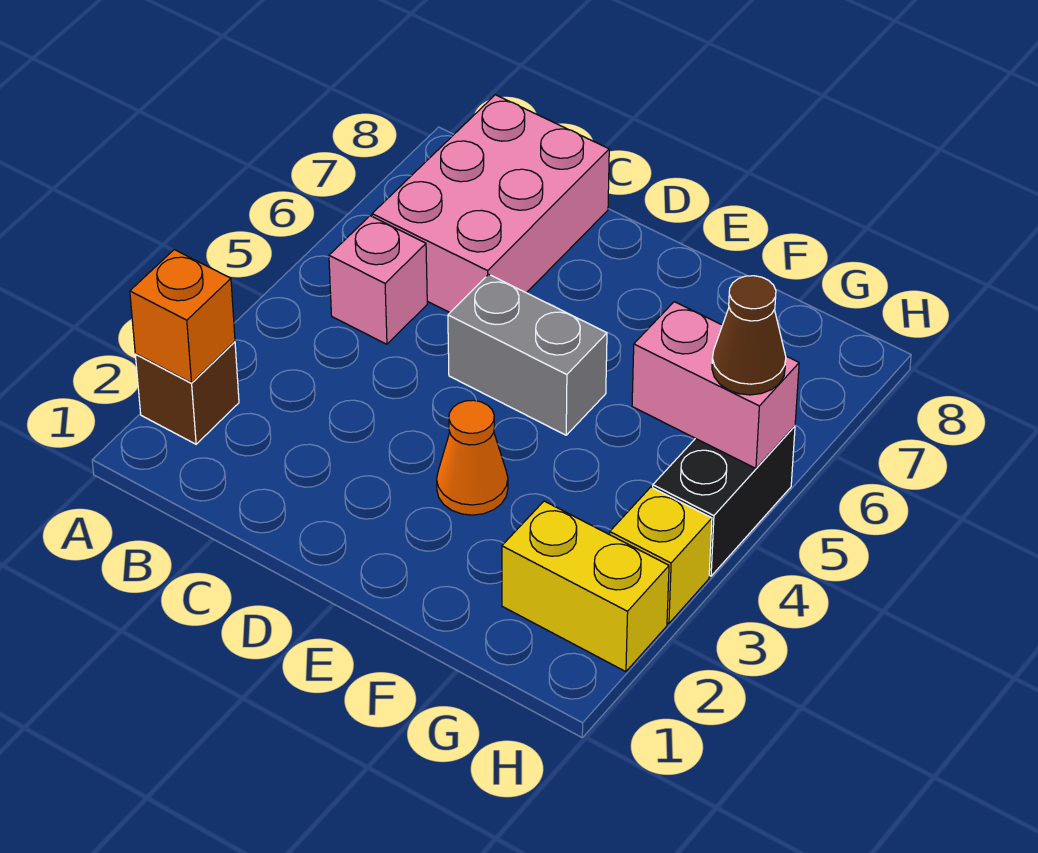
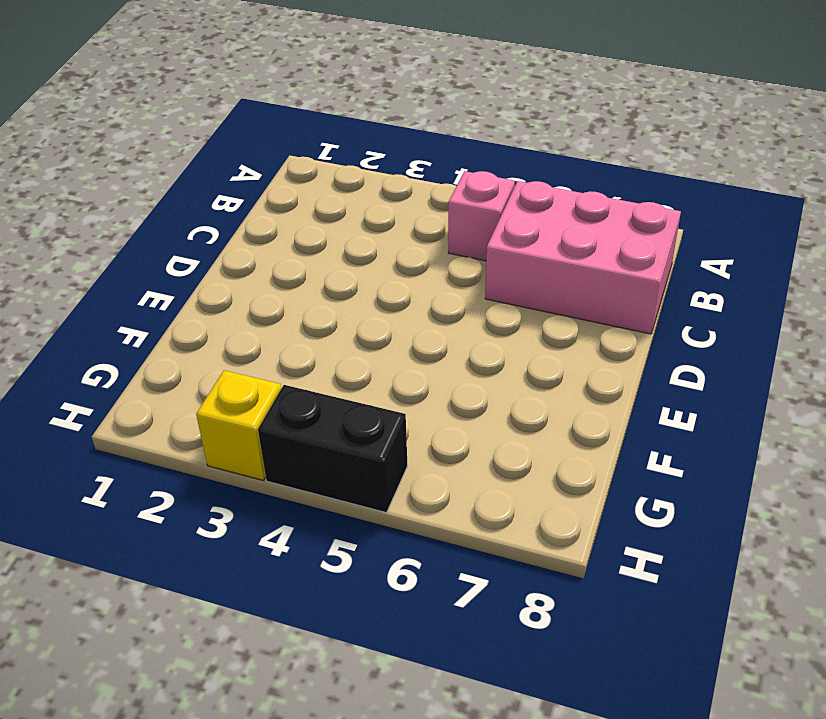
none -> brown brick A2 level 1
none -> grey brick D5:E5 level 1

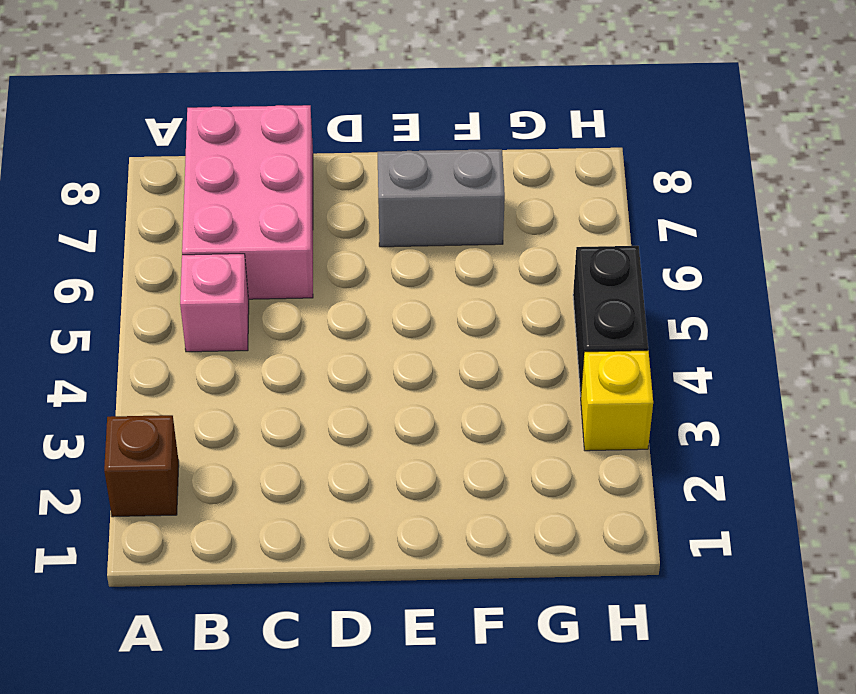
grey brick E7:F7 level 1 -> grey brick D5:E5 level 1
none -> orange cone E3 level 1
none -> yellow brick G2:H2 level 1

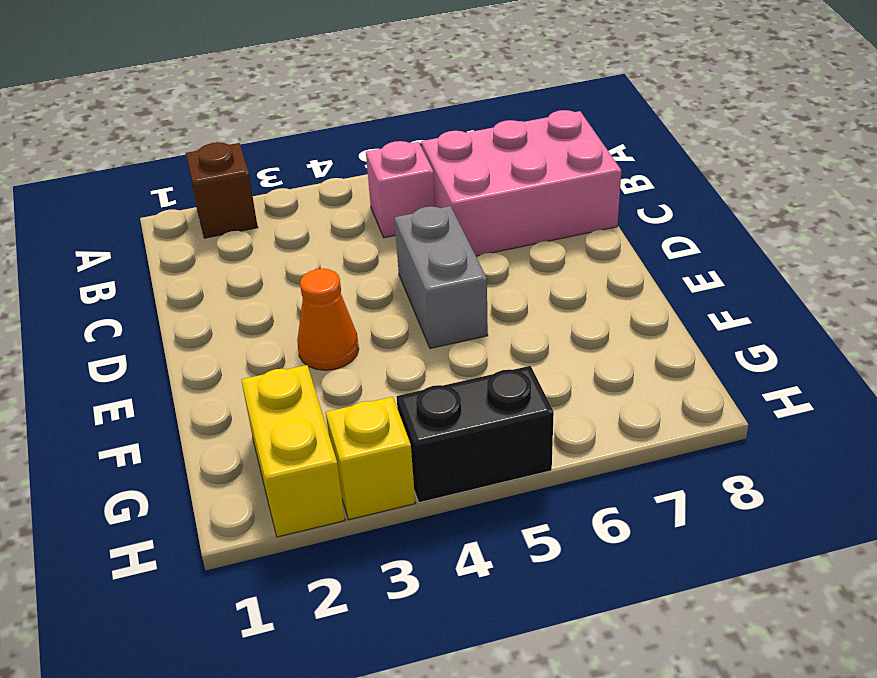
none -> orange brick A2 level 2
none -> pink brick G5:H5 level 2

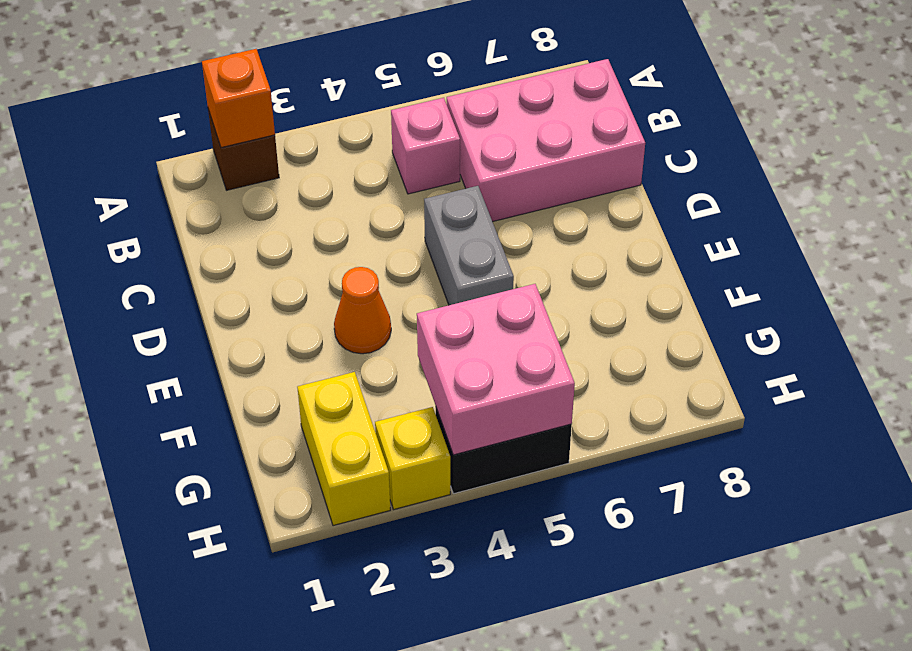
pink brick G4:H5 level 2 -> pink brick G5:H5 level 2
none -> brown cone H5 level 3

